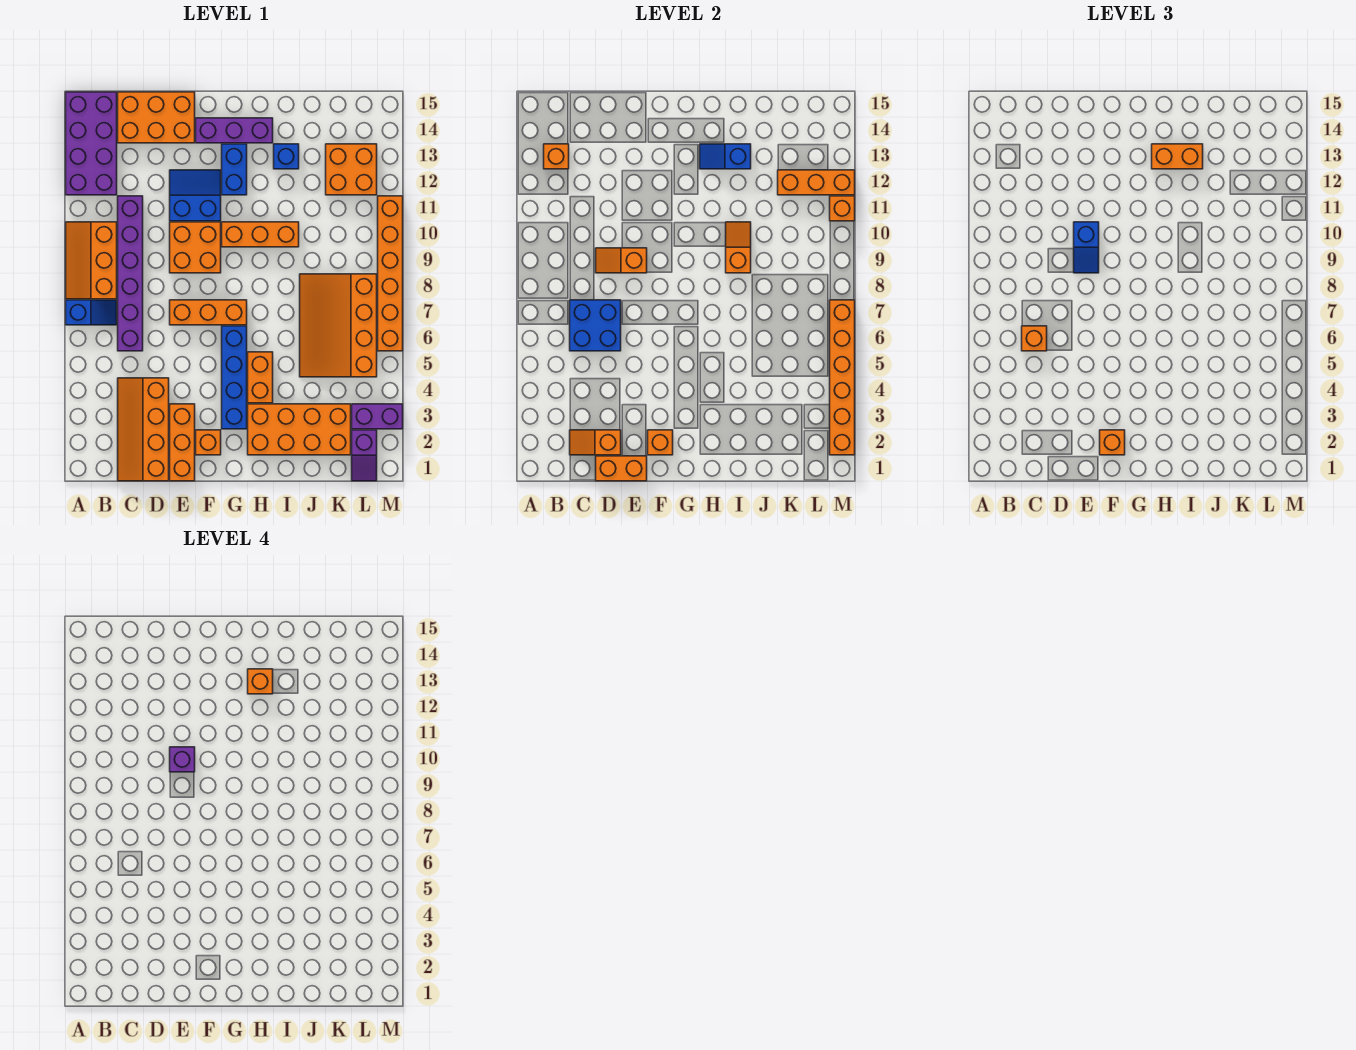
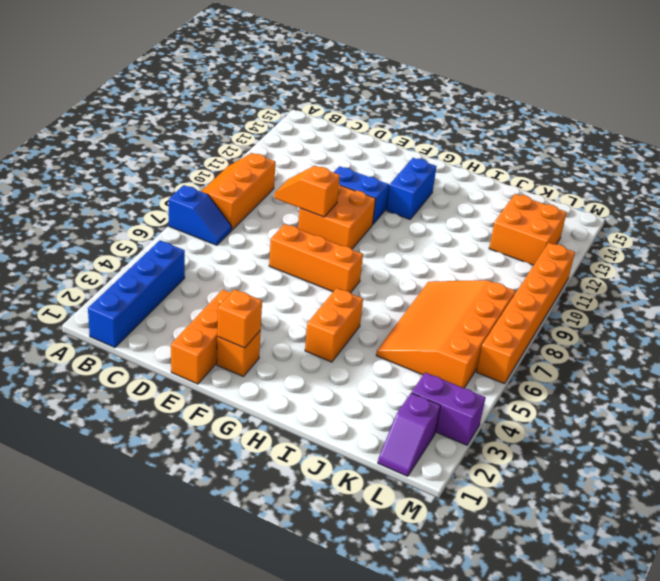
blue brick B1:B4 level 1 -> blue brick G3:G6 level 1
none -> purple brick A12:B15 level 1
none -> orange slope C1:D4 level 1 top D
none -> purple brick C6:C11 level 1
none -> orange brick C14:E15 level 1

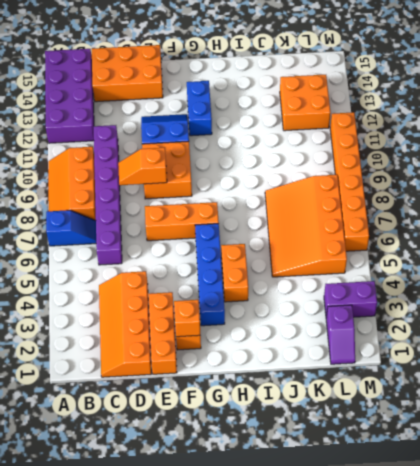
none -> purple brick F14:H14 level 1
none -> orange brick G10:I10 level 1
none -> orange brick H2:K3 level 1
none -> blue brick I13 level 1

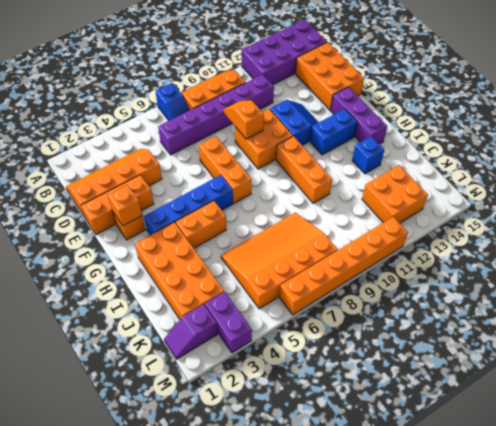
none -> orange brick B13 level 2
none -> orange slope C2:D2 level 2 top D
none -> blue brick C6:D7 level 2
none -> orange brick D1:E1 level 2

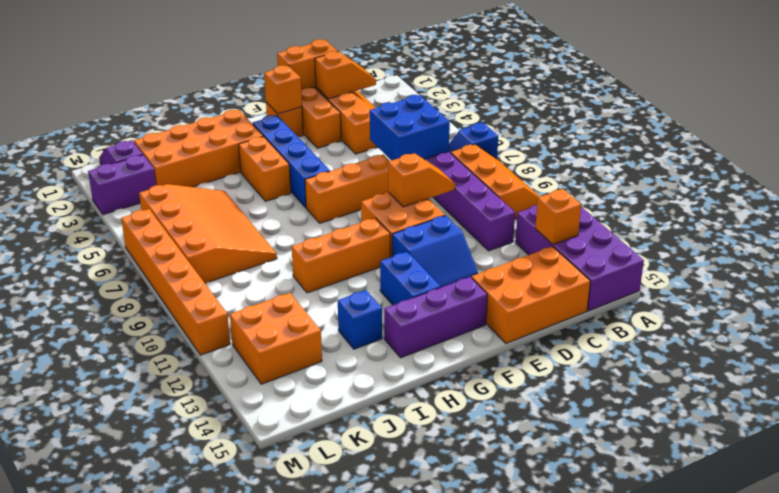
none -> blue slope H13:I13 level 2 top I
none -> orange slope I9:I10 level 2 top 9
none -> orange brick K12:M12 level 2
none -> orange brick M2:M7 level 2

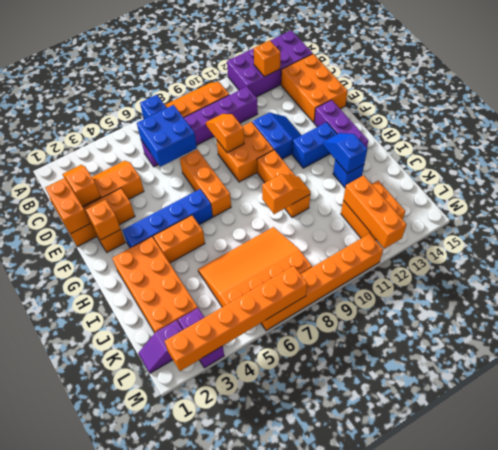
none -> orange brick M11 level 2
none -> orange brick C6 level 3
none -> blue slope E9:E10 level 3 top 10
none -> orange brick F2 level 3

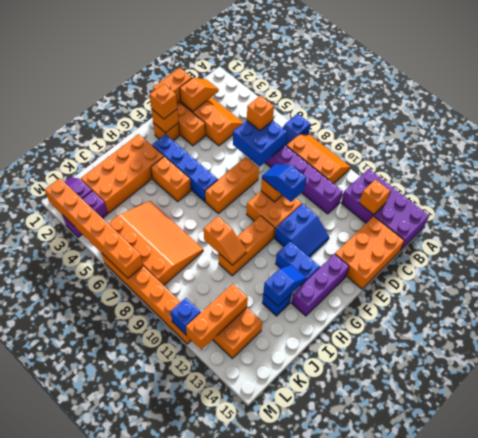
blue brick M11 level 2 -> orange brick M11 level 2
none -> orange brick H13:I13 level 3
none -> purple brick E10 level 4
none -> orange brick H13 level 4

